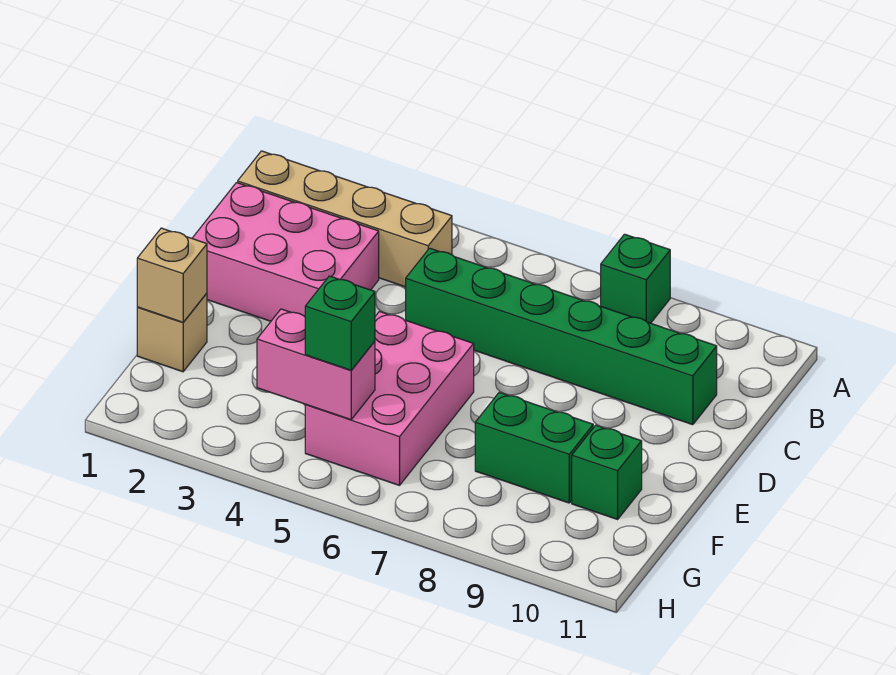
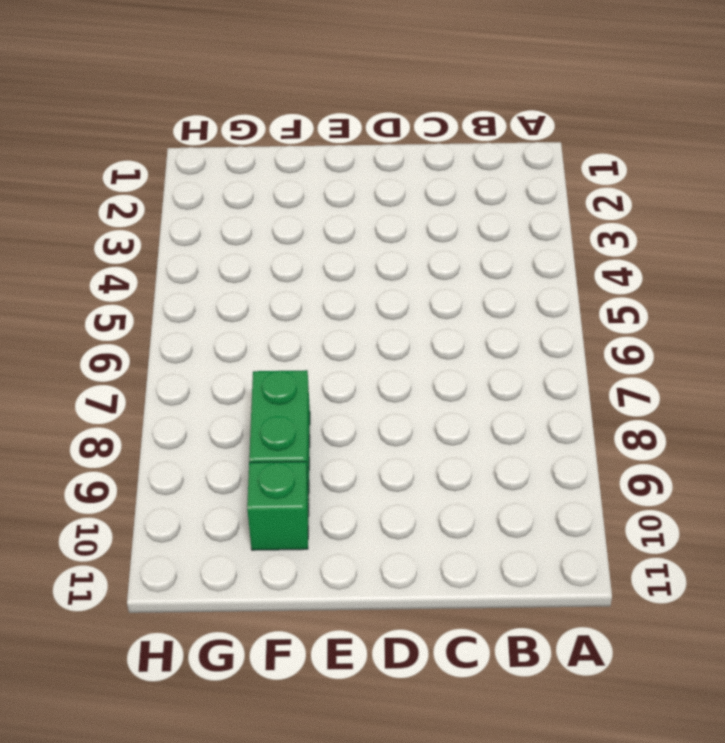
none -> green brick A8 level 1
none -> tan brick B1:B4 level 1

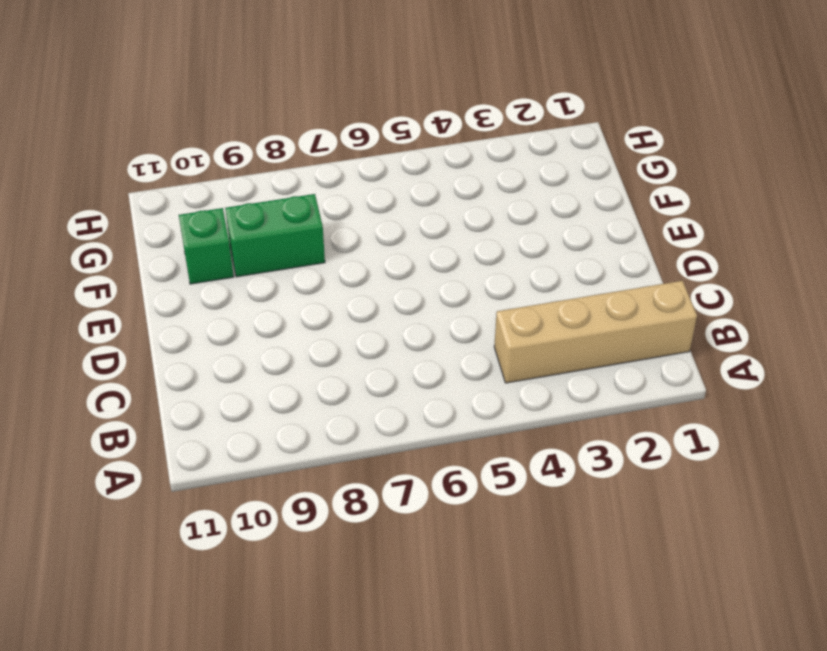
none -> green brick A8 level 1
none -> pink brick C1:D3 level 1

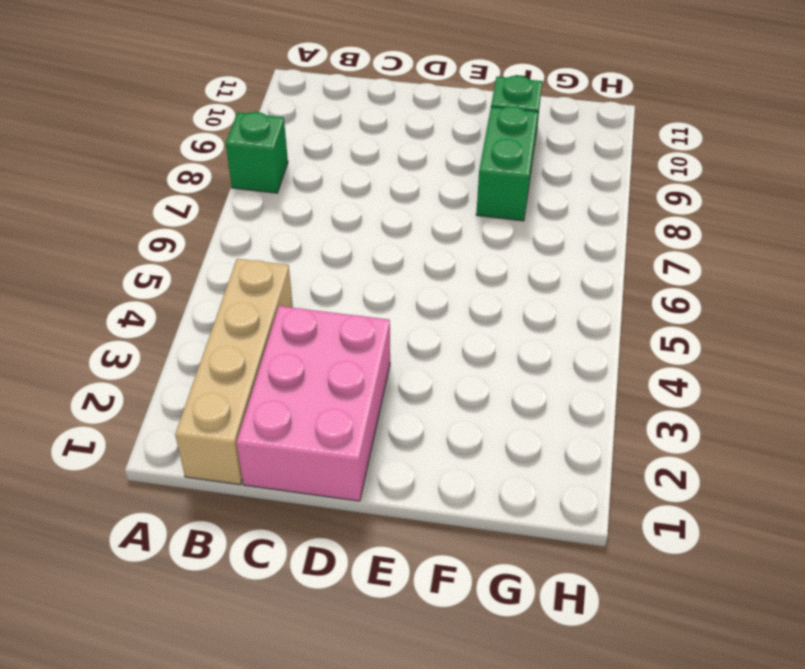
none -> green brick C5:C10 level 1
none -> pink brick E5:G6 level 1

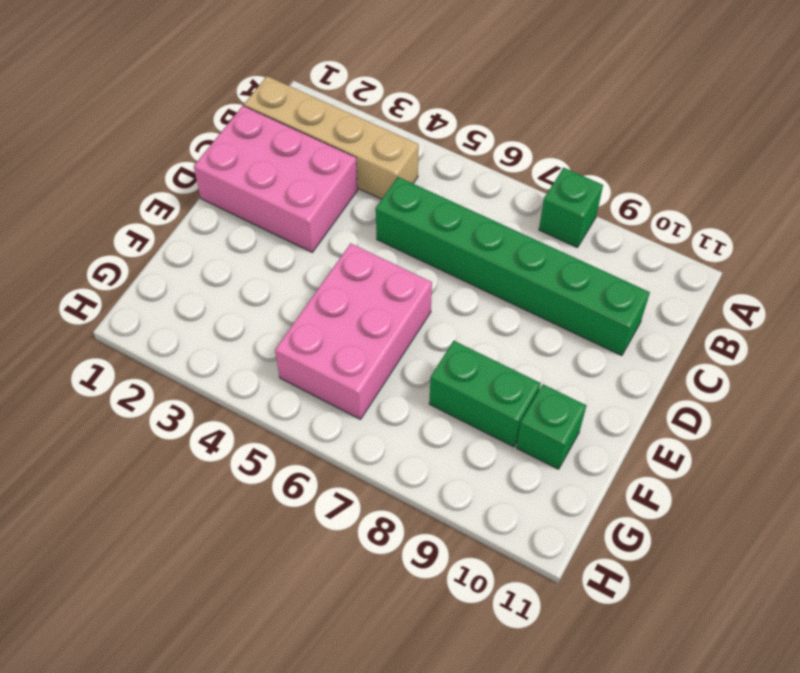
none -> tan brick F1 level 1
none -> tan brick F1 level 2

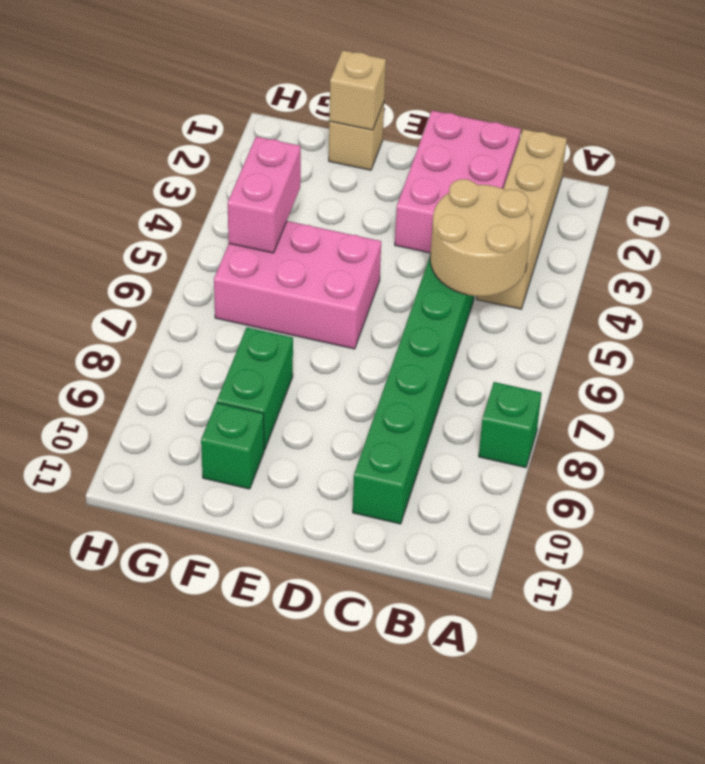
tan round brick B4:C5 level 2 -> none
none -> green brick G5 level 3

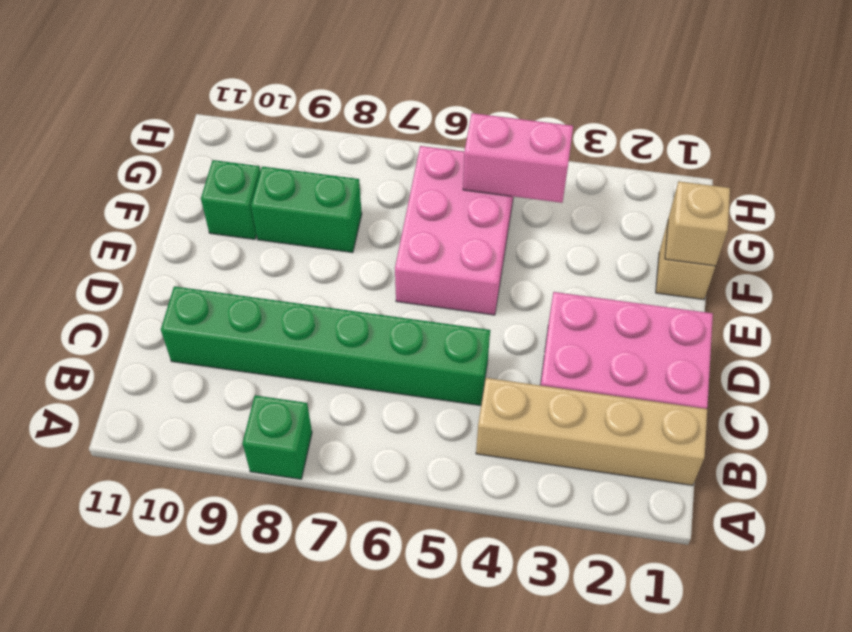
none -> green brick G5 level 3

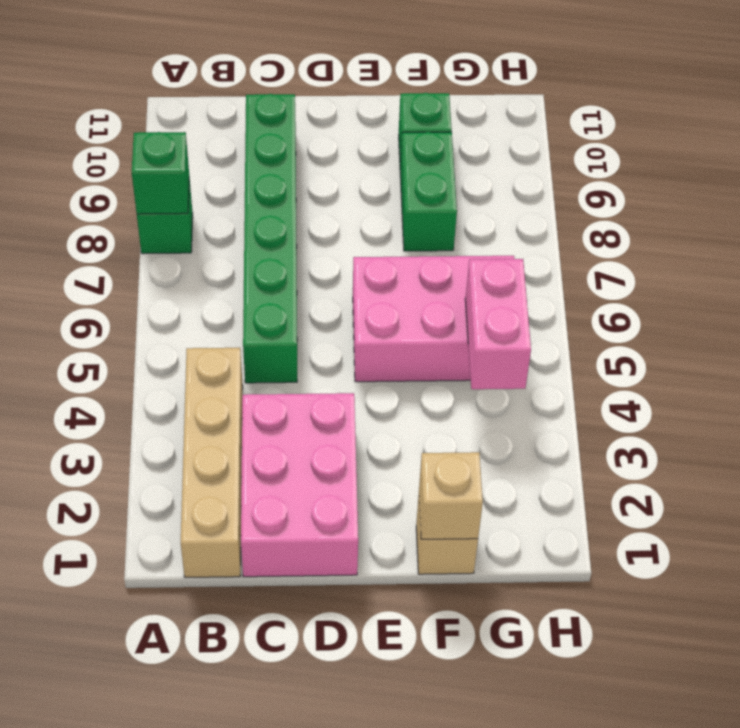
green brick A8 level 2 -> green brick G5 level 3

